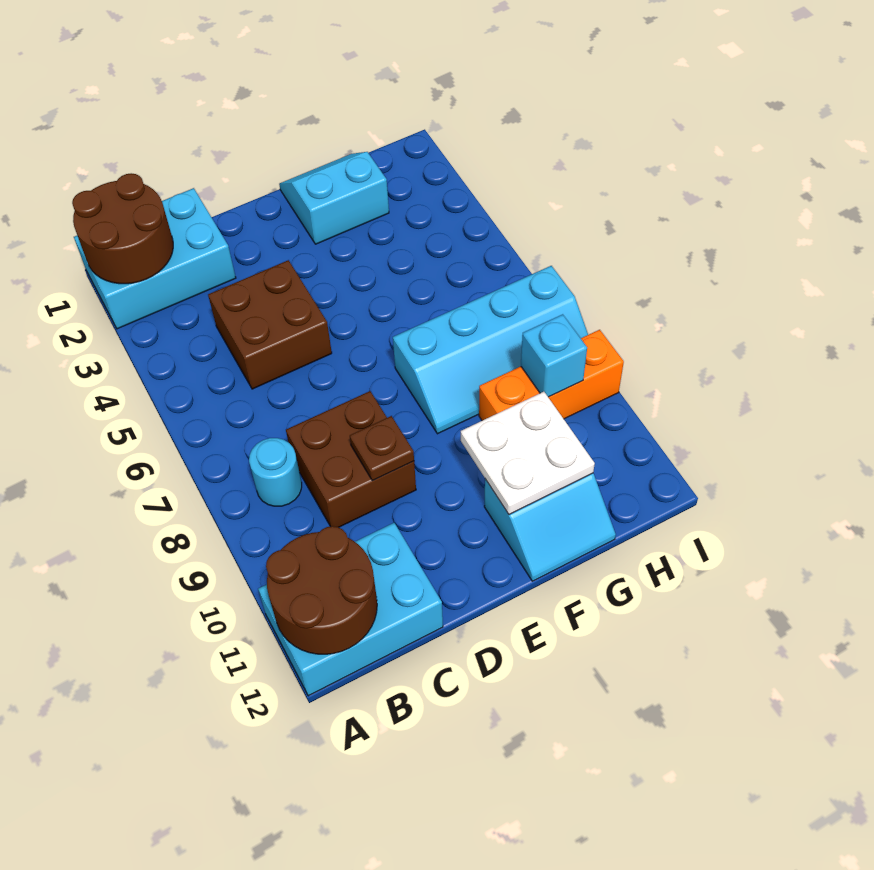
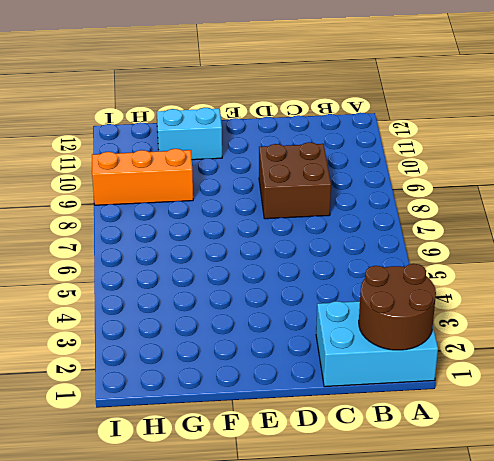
none -> cyan brick A11:C12 level 1
none -> cyan round brick B8 level 1
none -> brown brick C4:D5 level 1

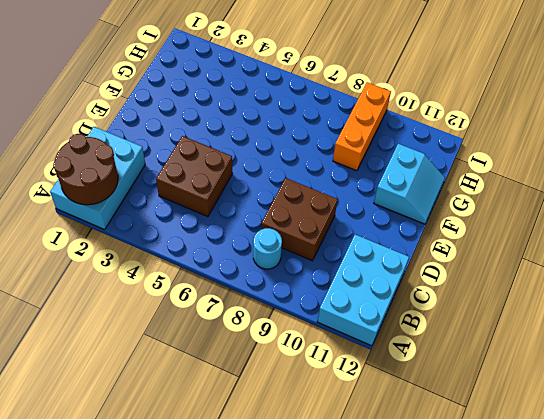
none -> cyan slope F1:G2 level 1 top 2
none -> cyan slope F7:I8 level 1 top 7
none -> brown round brick A11:B12 level 2

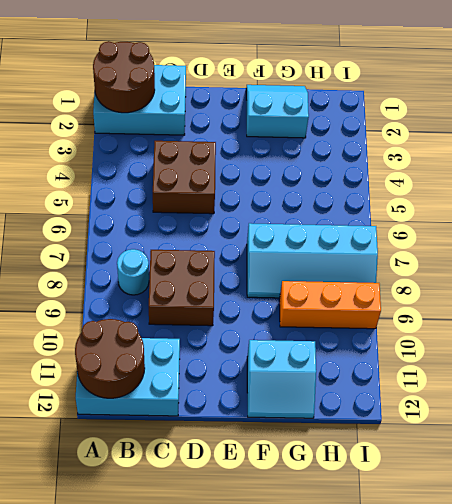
none -> brown plate D9 level 2
none -> white plate F10:G11 level 2
none -> cyan brick H9 level 2

